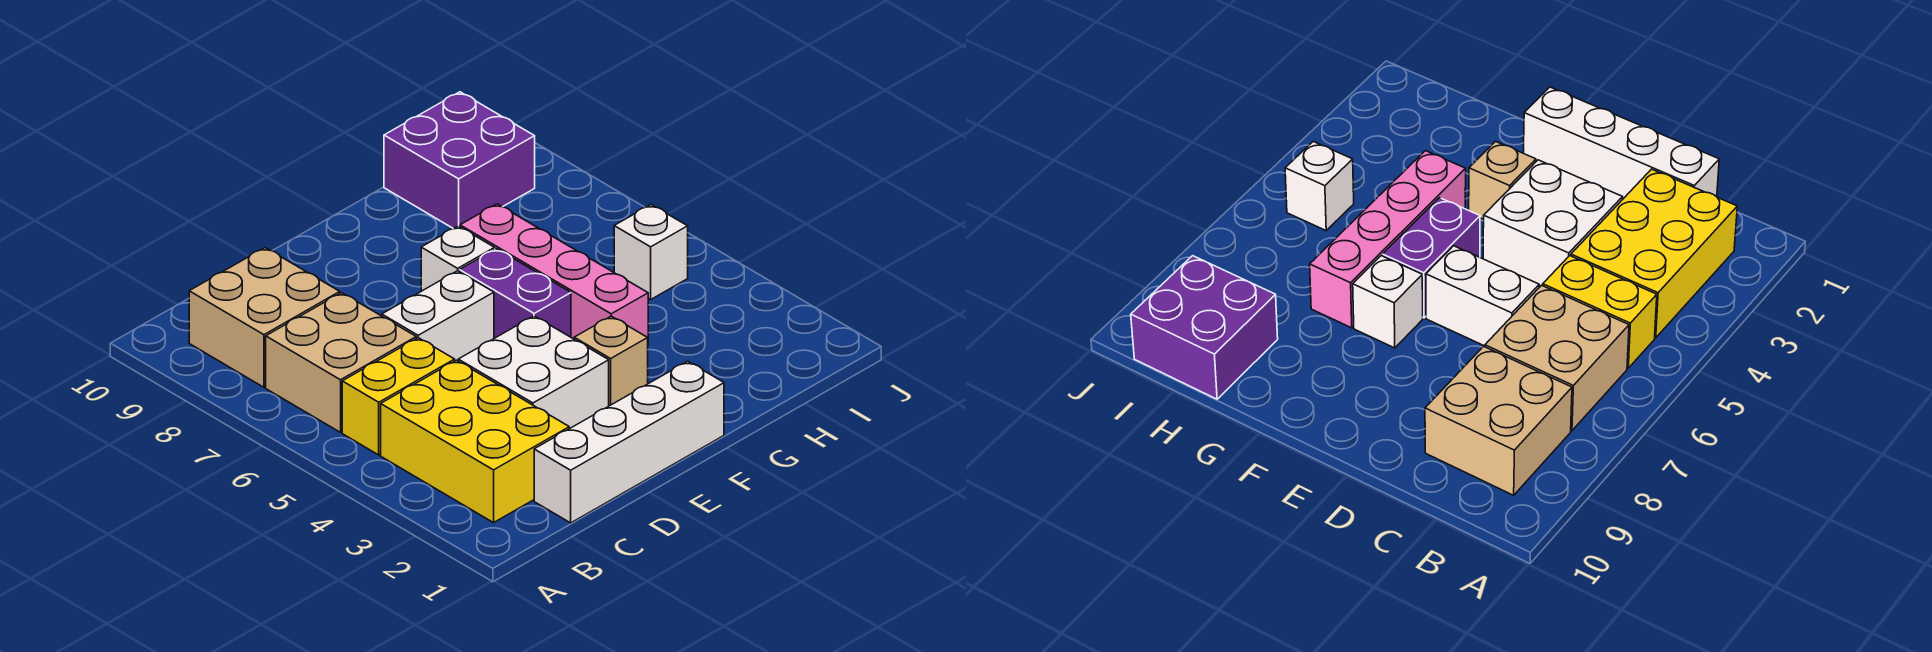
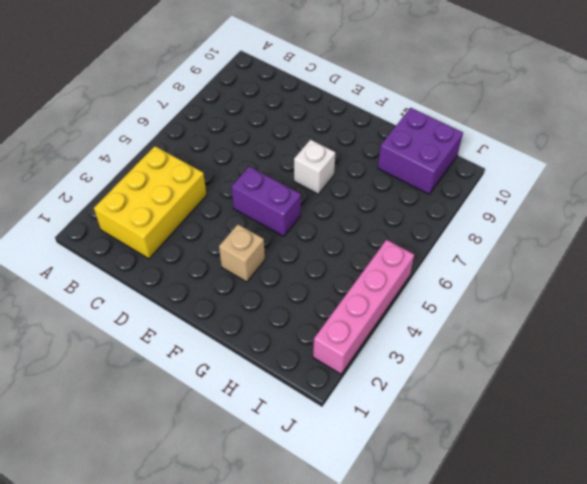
purple brick E5:F5 level 1 -> purple brick F5:F6 level 1
pink brick J2:J5 level 1 -> pink brick G4:G7 level 1
none -> yellow brick B5:C5 level 1
none -> tan brick B6:C7 level 1
none -> tan brick B8:C9 level 1

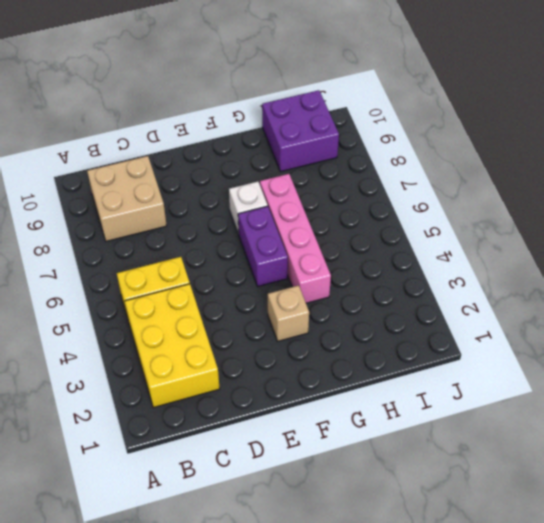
none -> tan brick B6:C7 level 1
none -> white brick C1:F1 level 1
none -> white brick D3:E4 level 1

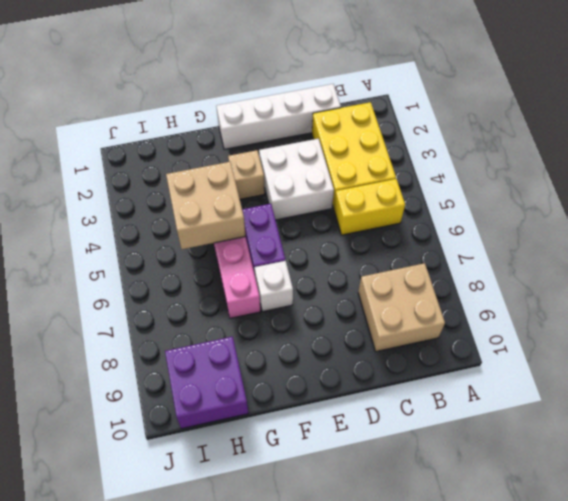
tan brick G4:H5 level 2 -> tan brick B6:C7 level 1
none -> white brick D6:E6 level 1
none -> white brick I5 level 1

